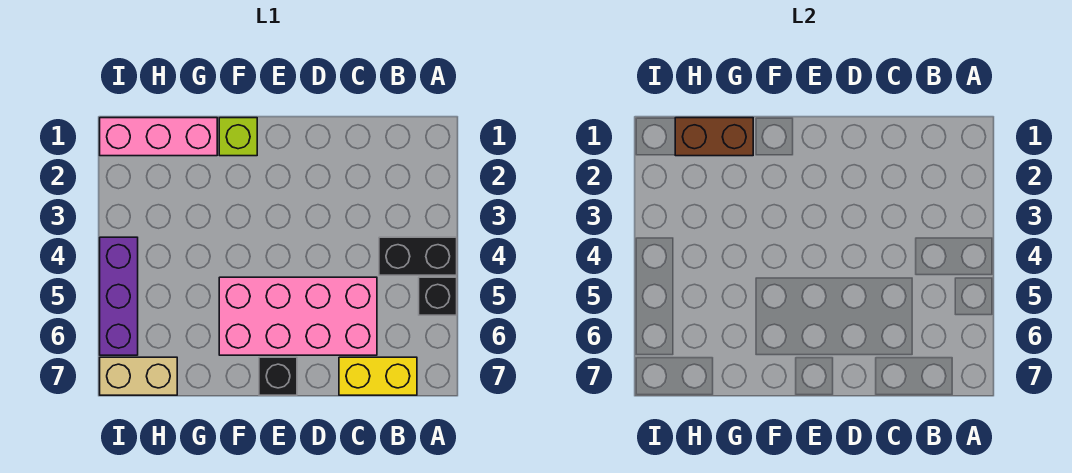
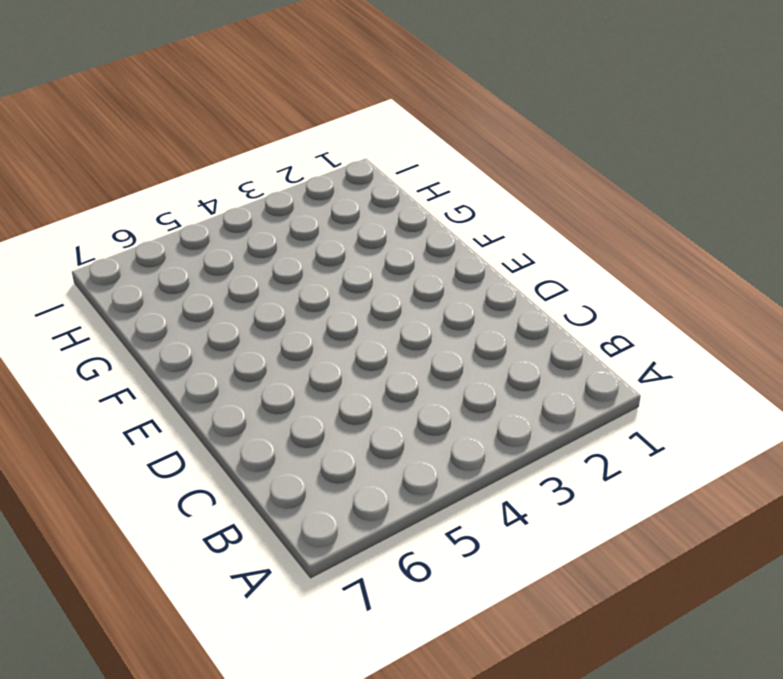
none -> black brick A4:B4 level 1
none -> black brick A5 level 1

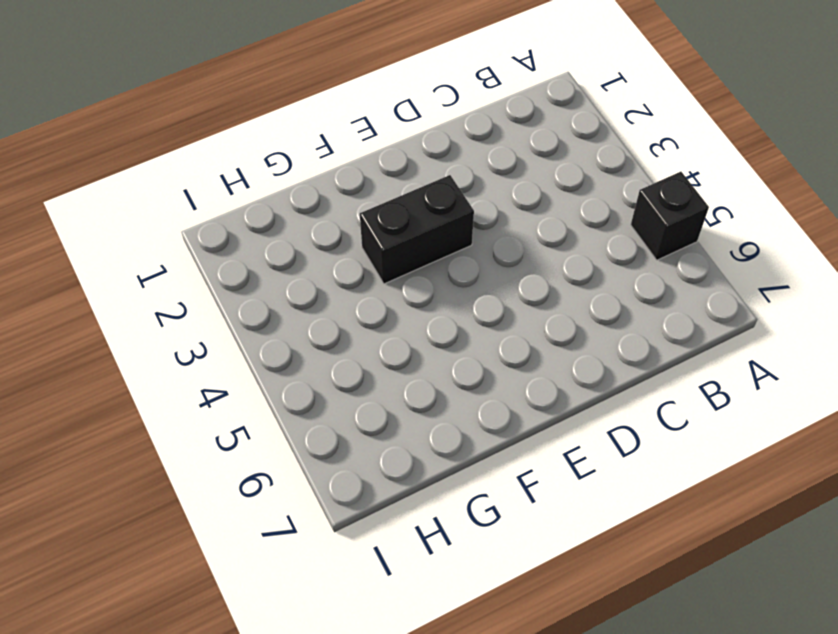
black brick E3:F3 level 1 -> black brick A4:B4 level 1
none -> yellow brick B7:C7 level 1
none -> pink brick C5:F6 level 1

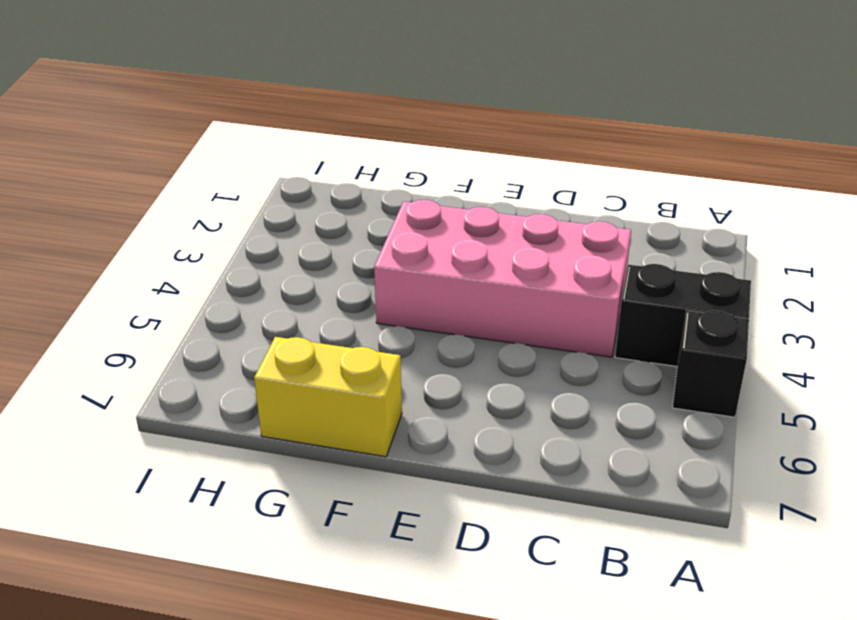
pink brick C3:F4 level 1 -> pink brick C5:F6 level 1
yellow brick F7:G7 level 1 -> yellow brick B7:C7 level 1
none -> black brick E7 level 1
none -> lime brick F1 level 1

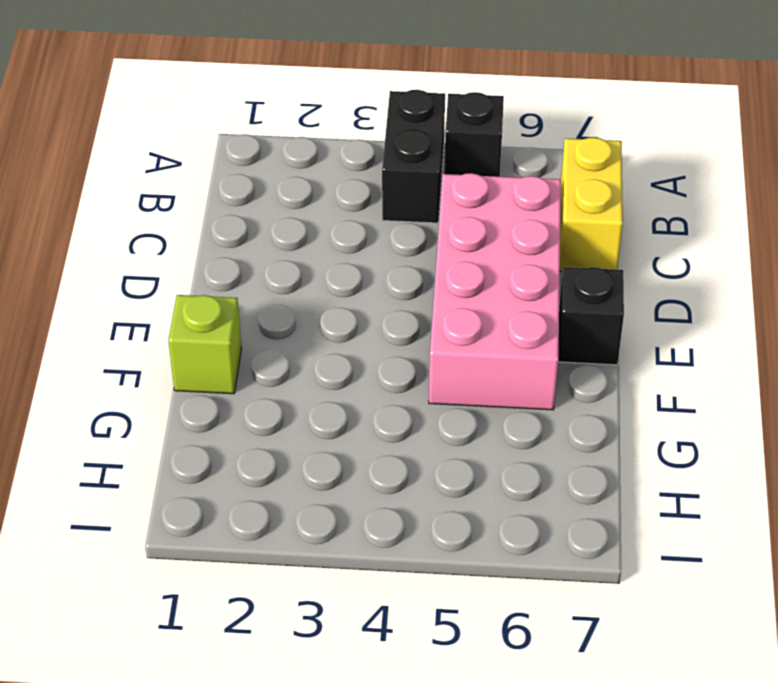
none -> pink brick G1:I1 level 1
none -> tan brick H7:I7 level 1

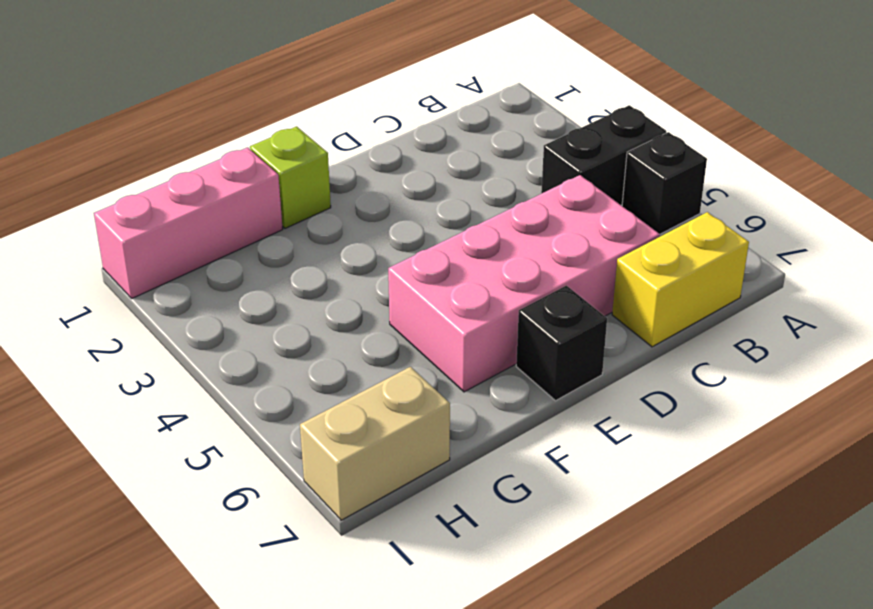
none -> purple brick I4:I6 level 1
none -> brown brick G1:H1 level 2

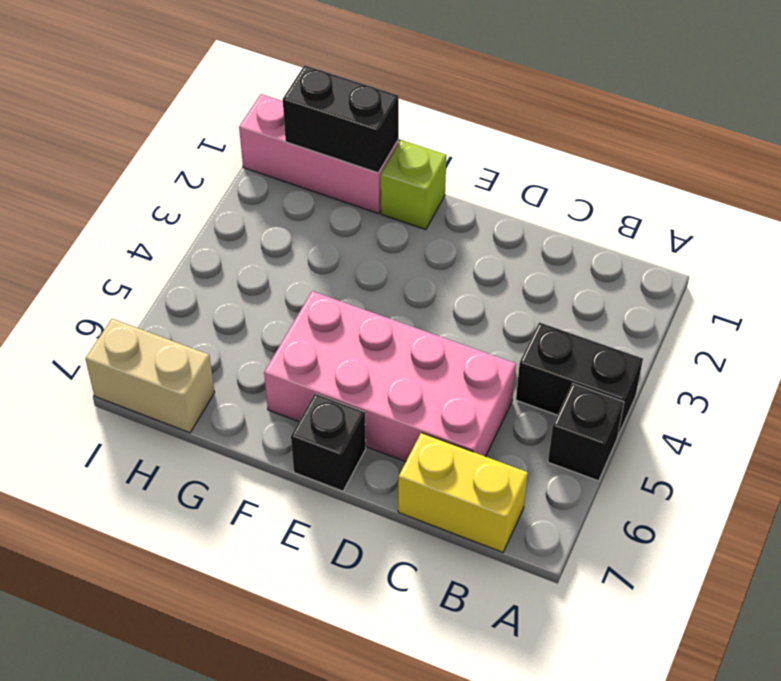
black brick G1:H1 level 2 -> brown brick G1:H1 level 2
none -> purple brick I4:I6 level 1

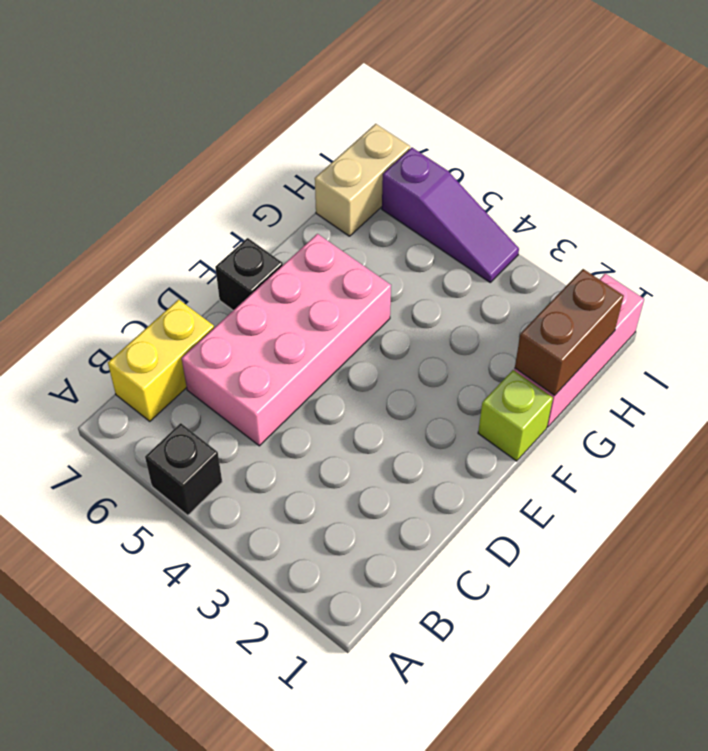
purple slope I4:I6 level 1 top 6 -> purple brick I4:I6 level 1
none -> black brick A4:B4 level 1

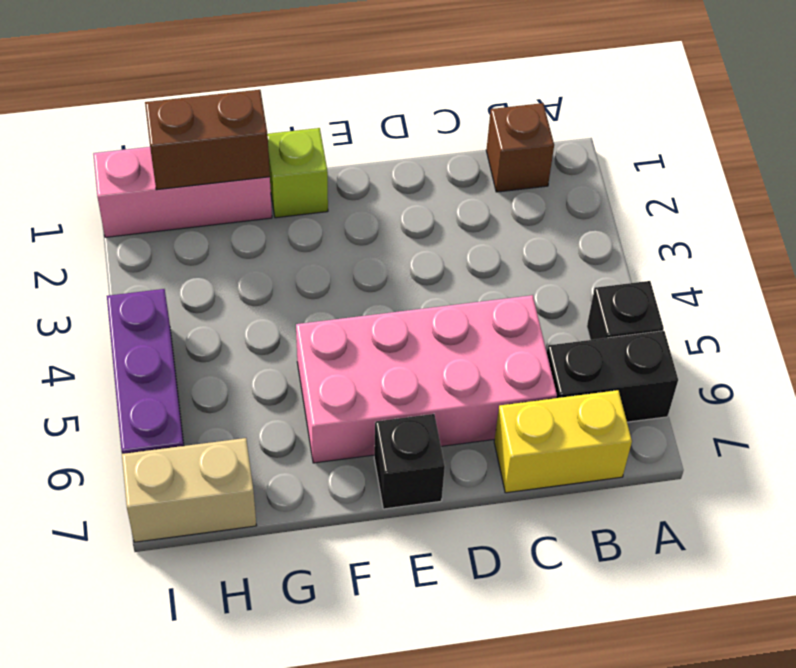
black brick A6:B6 level 1 -> black brick A4:B4 level 1
brown brick B1 level 1 -> none

